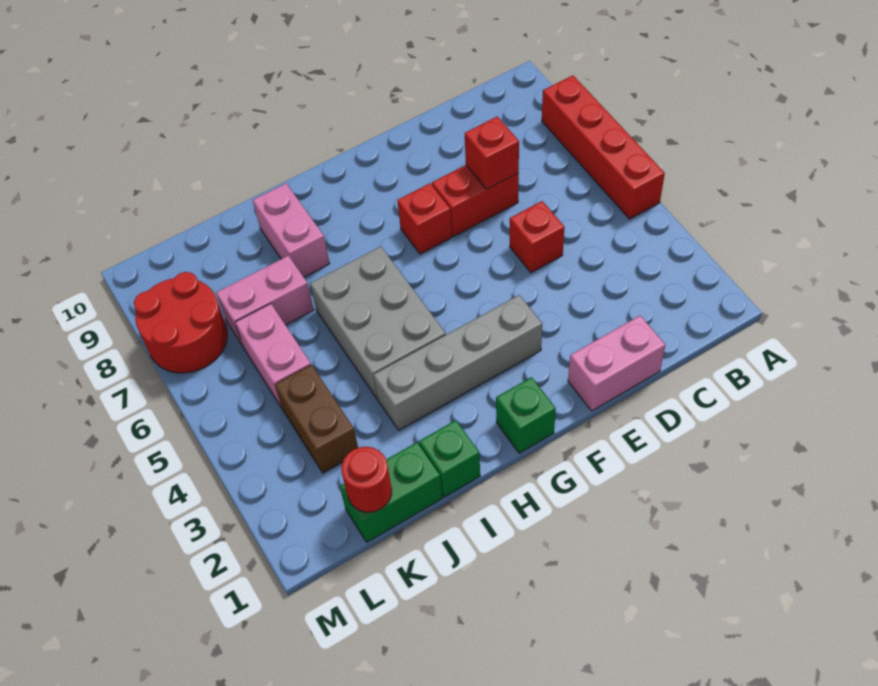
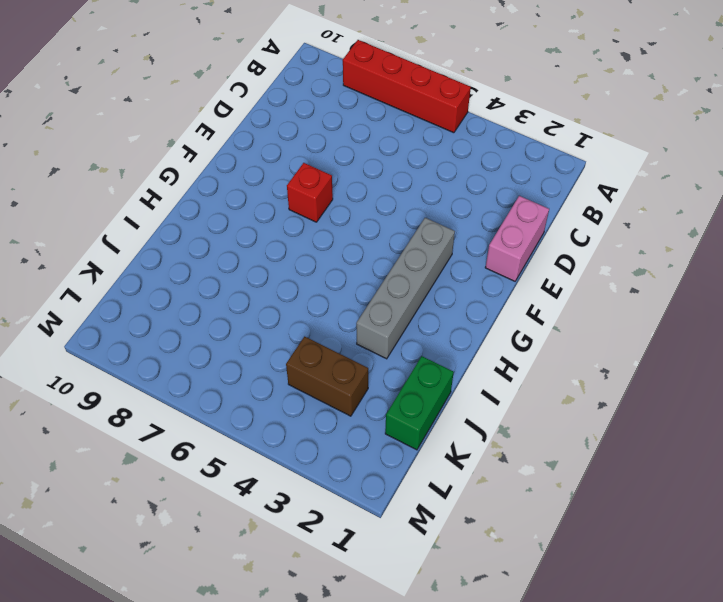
none -> red brick D5 level 1
none -> red brick D7:E7 level 1
none -> green brick G1 level 1

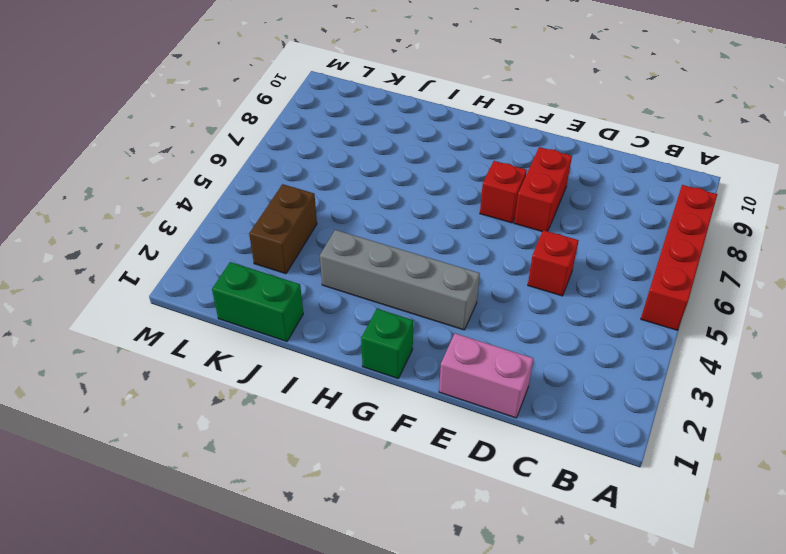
red brick E7:E8 level 1 -> red brick D7:E7 level 1
none -> grey brick H4:I6 level 1
none -> green brick I1 level 1
none -> pink brick I8:I9 level 1

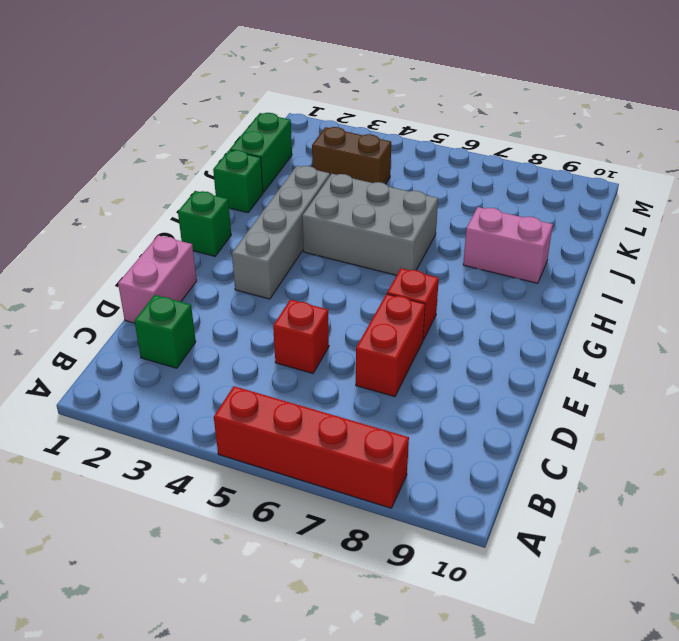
green brick C2 level 1 -> none
none -> pink brick J7:K7 level 1
none -> pink brick K5:K6 level 1
none -> red round brick L7:M8 level 1

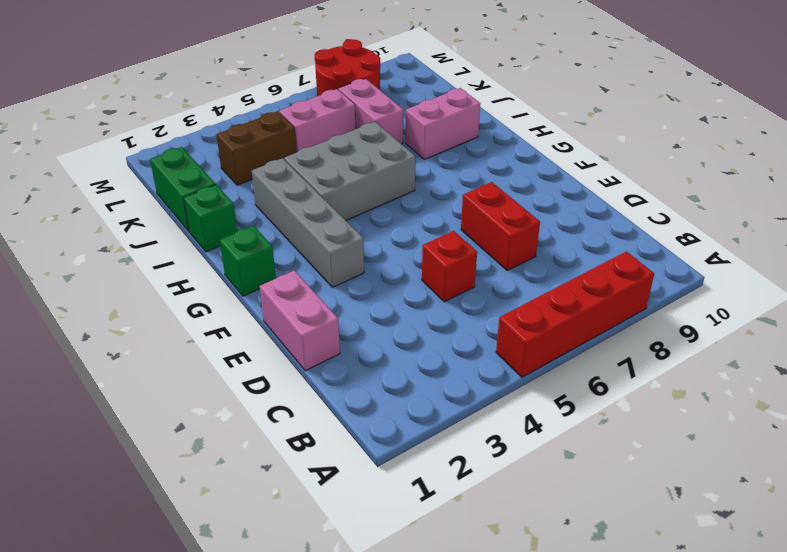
none -> red brick F7 level 1
none -> red brick D7 level 2
none -> red round brick K1 level 2

